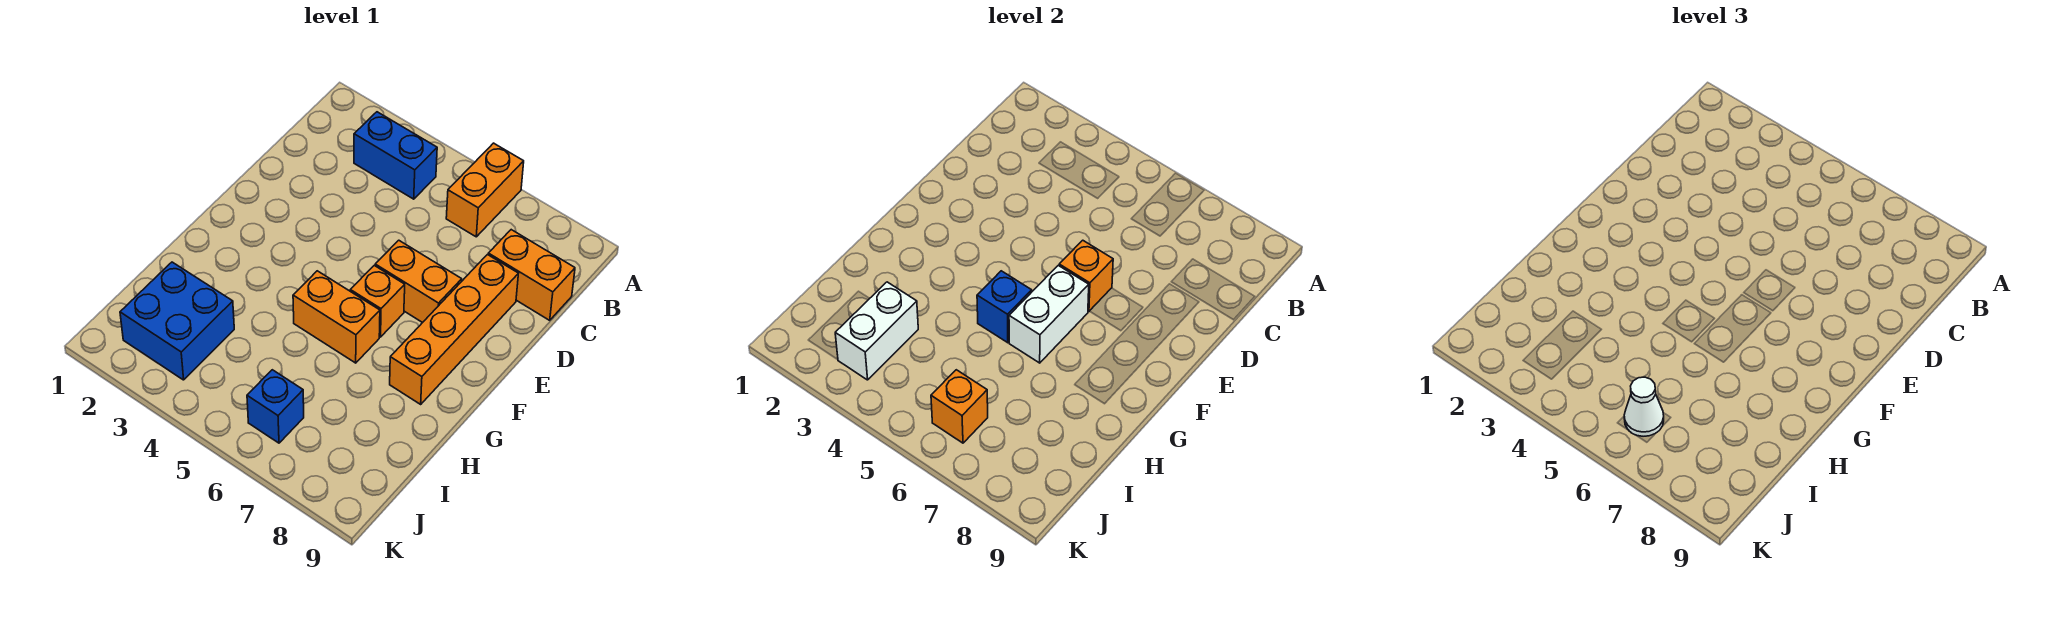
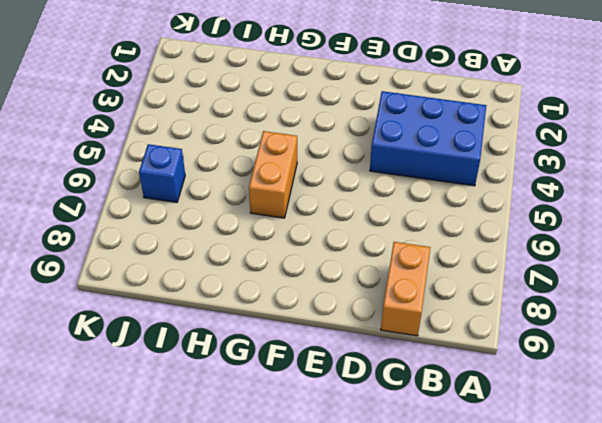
blue brick B3:D4 level 1 -> blue brick B3:B4 level 1
none -> orange brick A6:B6 level 1
none -> orange brick D8:G8 level 1
none -> orange brick E6:E7 level 1

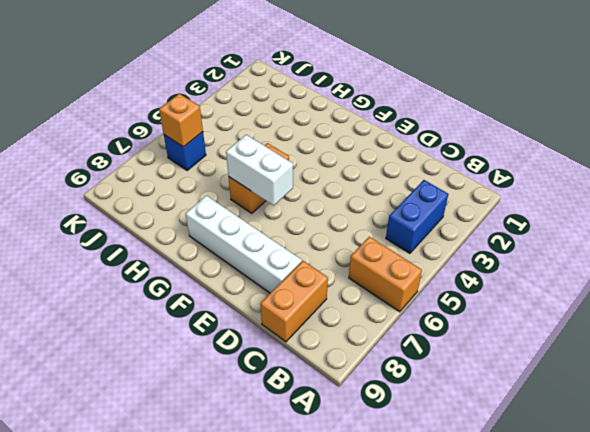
white brick D8:G8 level 1 -> orange brick D8:G8 level 1
none -> orange brick E6:E7 level 1
none -> orange brick F6 level 1
none -> blue brick I2:J3 level 1

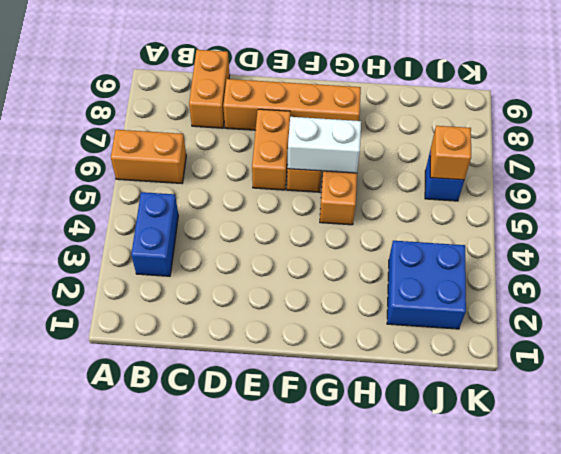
none -> orange brick E6 level 2
none -> blue brick G5 level 2
none -> white brick I3:J3 level 2

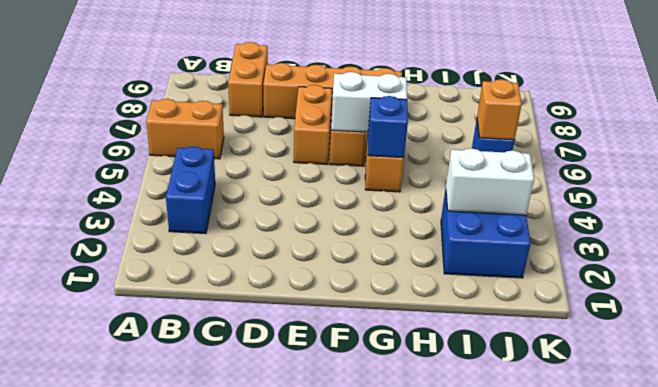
none -> orange brick E6 level 2
none -> white cone J6 level 3

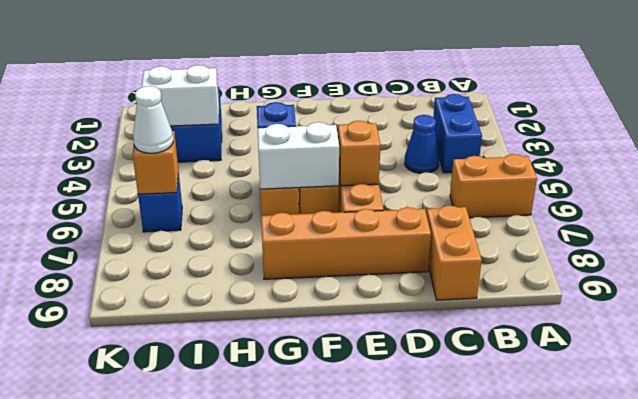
blue cone C4 level 1 -> none

